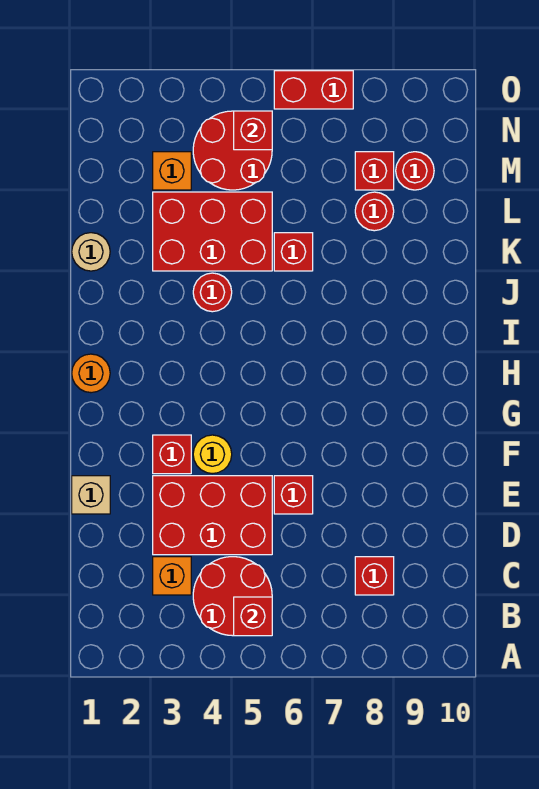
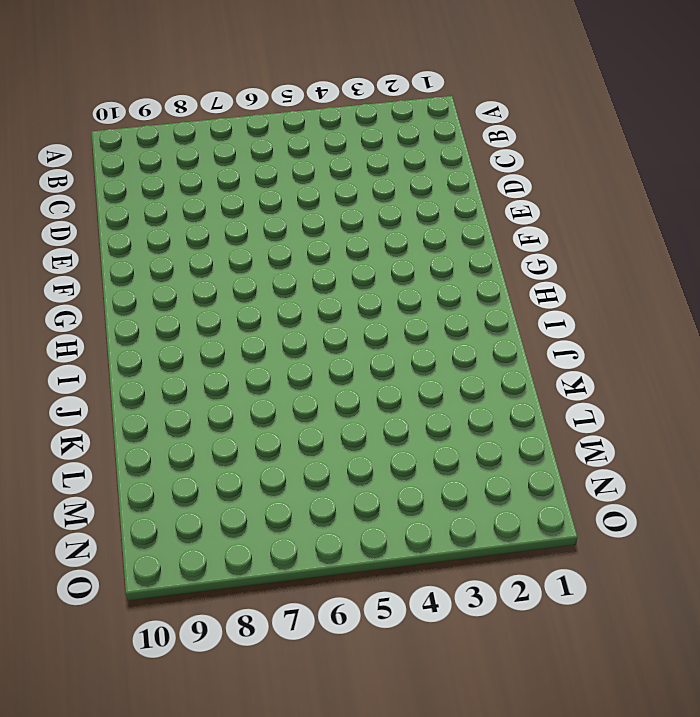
none -> red round brick B4:C5 level 1
none -> orange brick C3 level 1
none -> red brick C8 level 1

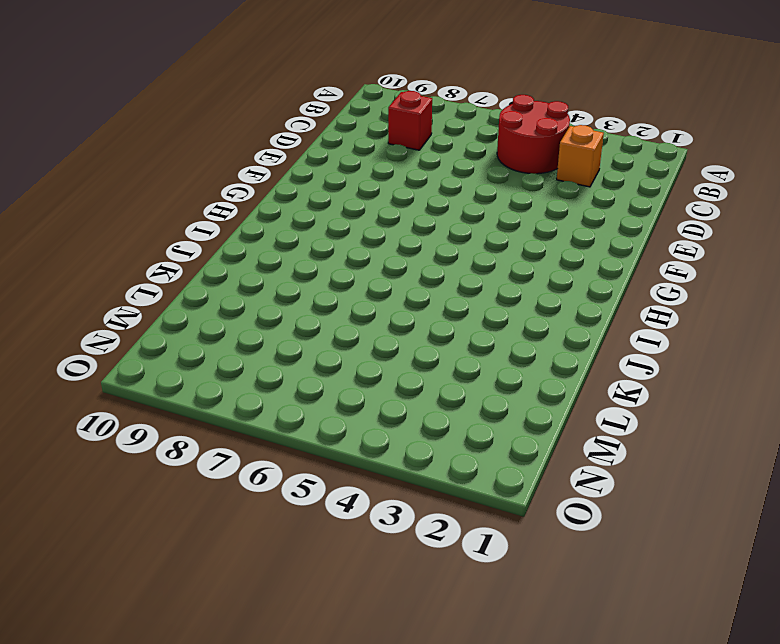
none -> red brick D3:E5 level 1
none -> tan brick E1 level 1
none -> red brick E6 level 1

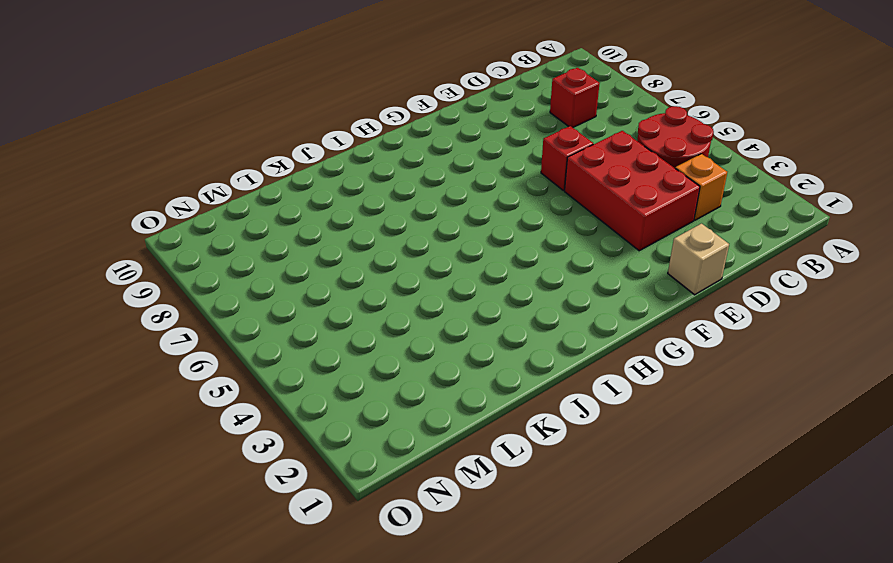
none -> red brick F3 level 1
none -> yellow round brick F4 level 1
none -> orange round brick H1 level 1

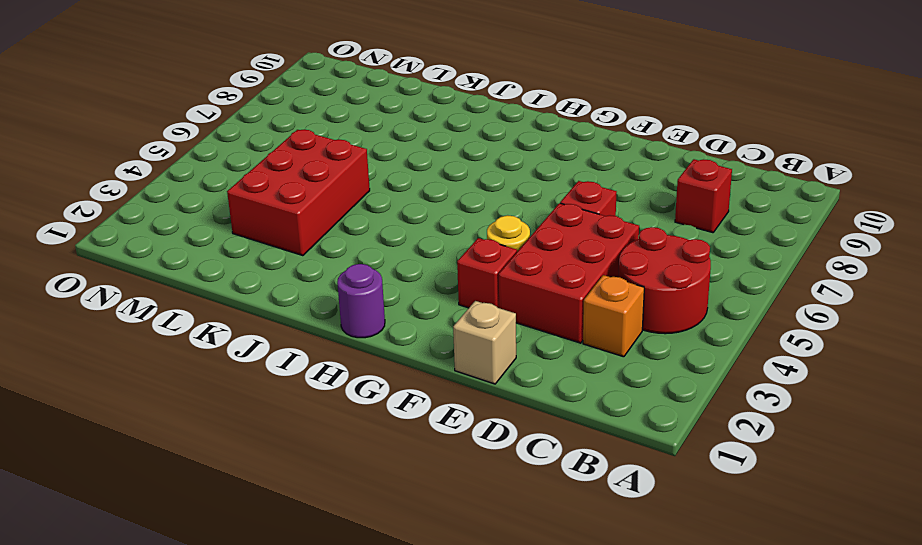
purple round brick H1 level 1 -> orange round brick H1 level 1
none -> red round brick J4 level 1
none -> tan round brick K1 level 1
none -> red brick K6 level 1

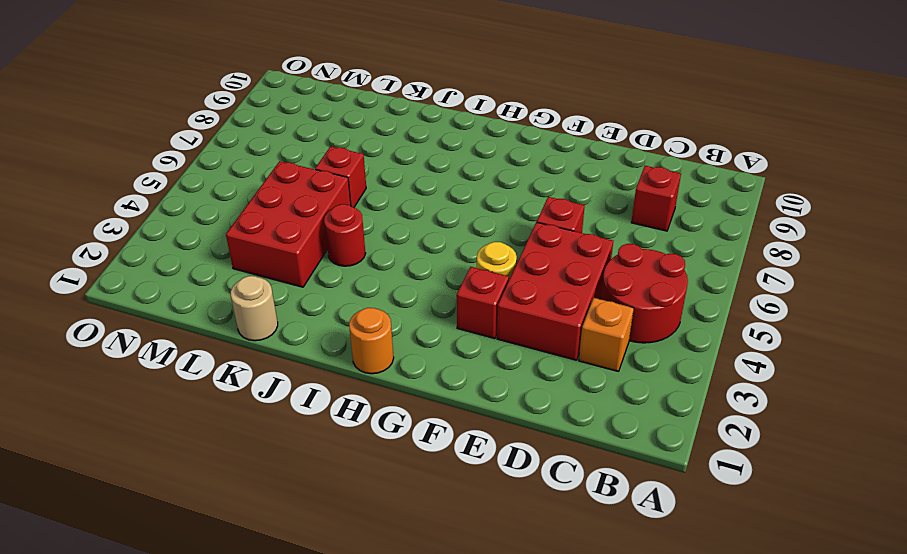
none -> tan brick E1 level 1
none -> red round brick L8 level 1
none -> orange brick M3 level 1

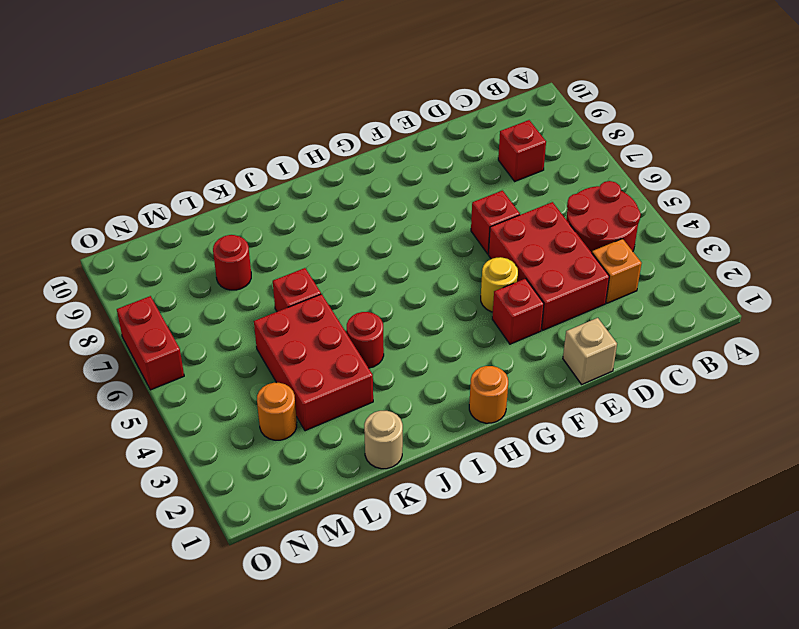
orange round brick M3 level 1 -> orange brick M3 level 1
none -> red round brick M4:N5 level 1
none -> red brick M8 level 1
none -> red round brick M9 level 1

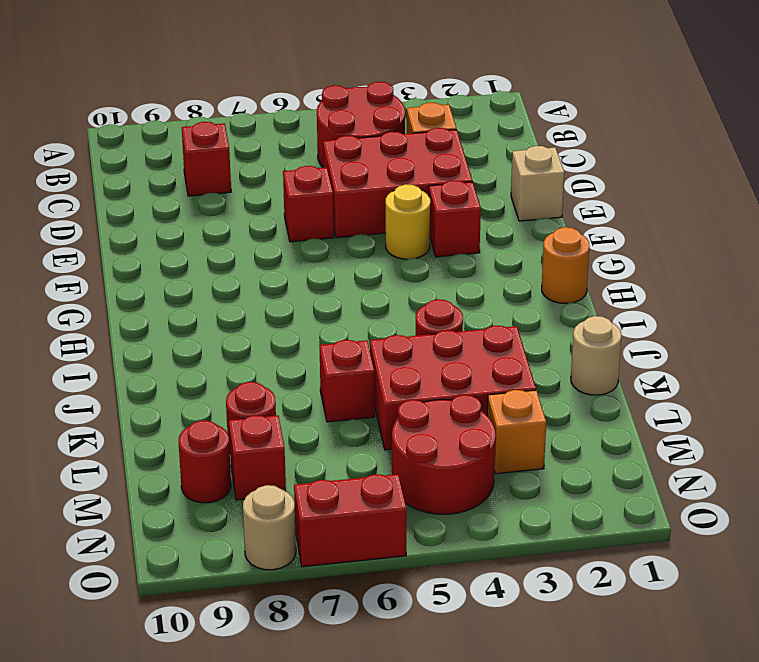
tan round brick O8 level 1 -> none
none -> red brick B5 level 2
none -> red brick N5 level 2

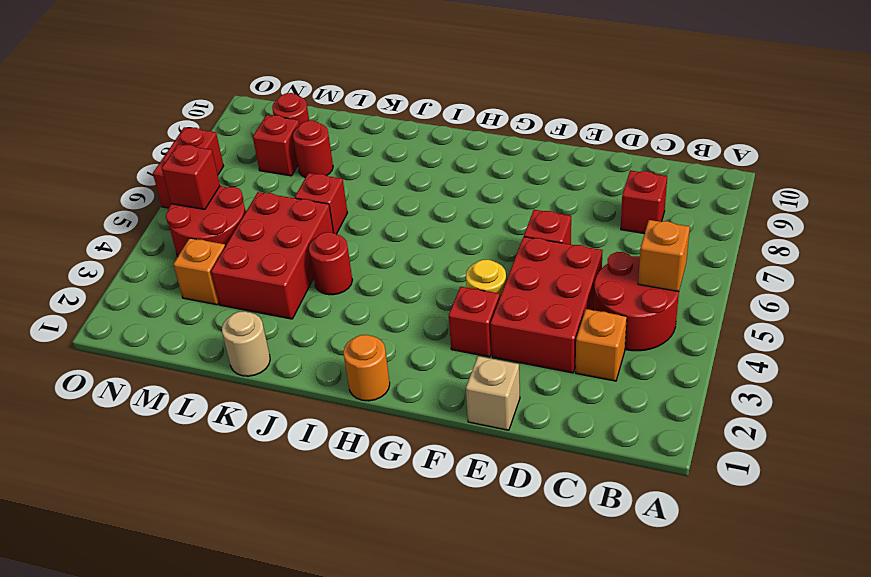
orange brick B5 level 2 -> red brick B5 level 2

